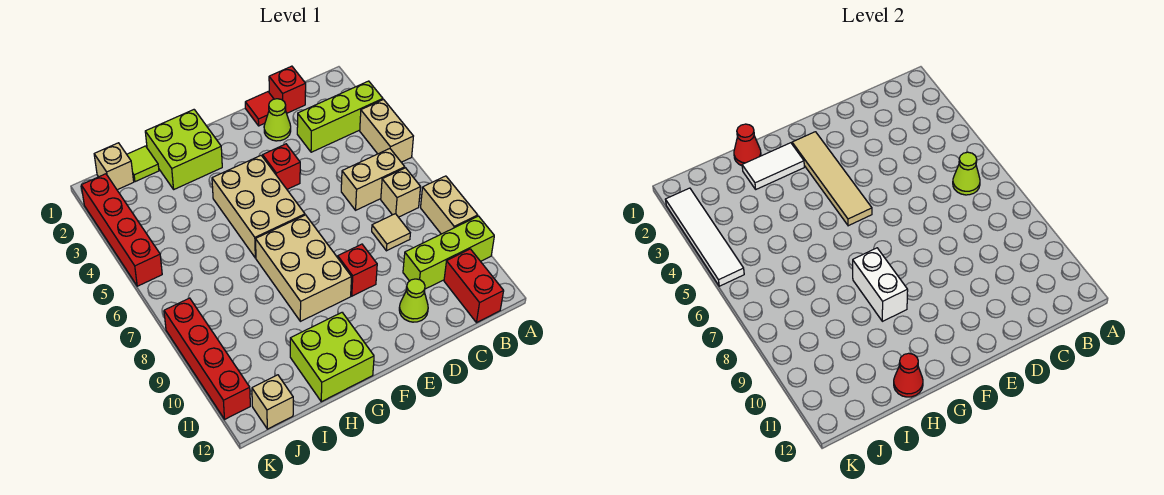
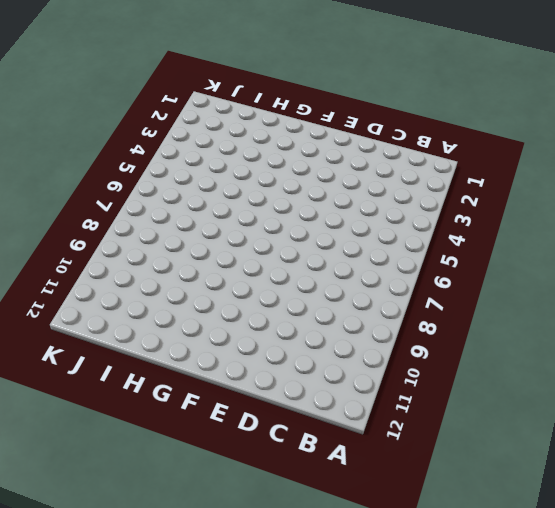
none -> lime brick A3:C3 level 1
none -> tan brick A4:A5 level 1
none -> tan brick A8:A9 level 1
none -> lime brick A10:C10 level 1

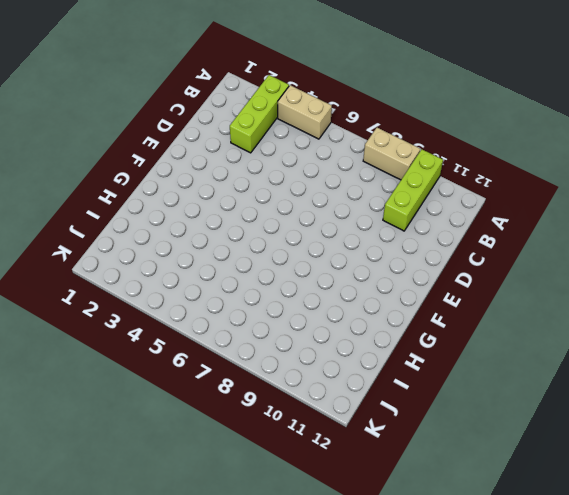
none -> tan brick B6:C6 level 1
none -> tan brick B7 level 1
none -> red brick B11:B12 level 1
none -> red brick C1 level 1

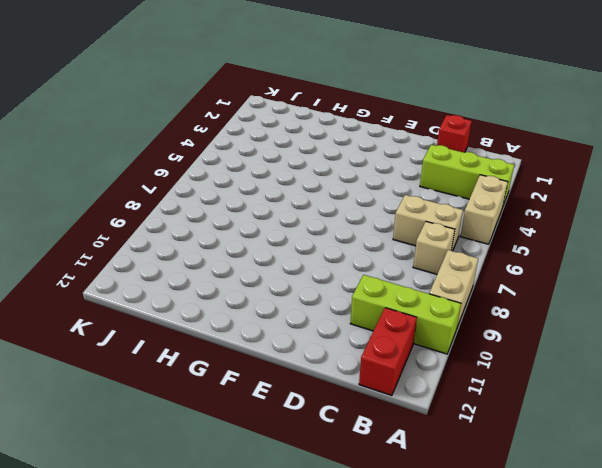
none -> tan tile C8 level 1
none -> red tile D1 level 1
none -> lime cone D2 level 1
none -> lime cone D11 level 1

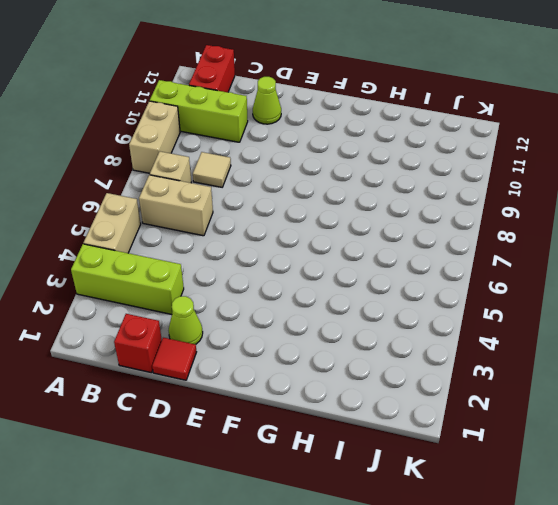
none -> red brick E4 level 1
none -> red brick E9 level 1
none -> tan brick F4:G6 level 1
none -> tan brick F7:G9 level 1

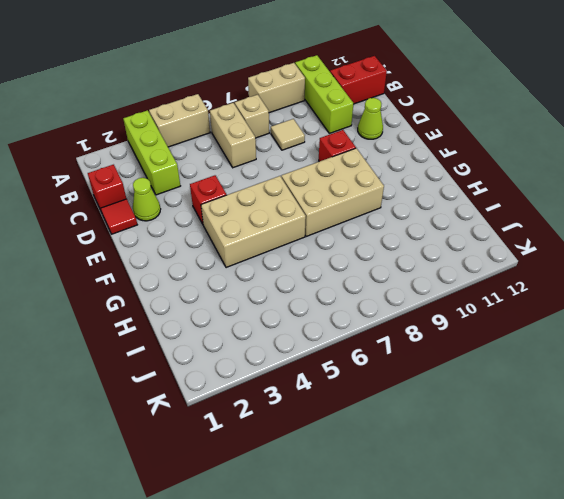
none -> lime brick G1:H2 level 1
none -> lime brick G11:H12 level 1
none -> lime tile I1 level 1
none -> tan brick J1 level 1

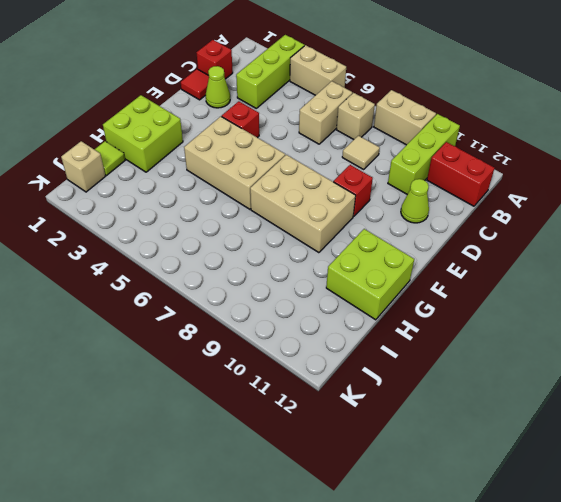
none -> tan brick J12 level 1
none -> red brick K2:K5 level 1
none -> red brick K8:K11 level 1
none -> lime cone B6 level 2

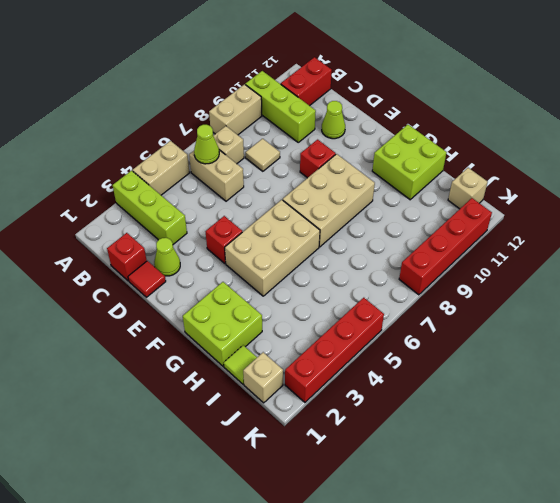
none -> tan tile F2:F5 level 2
none -> white tile G2:H2 level 2
none -> white brick G8:G9 level 2
none -> red cone H1 level 2

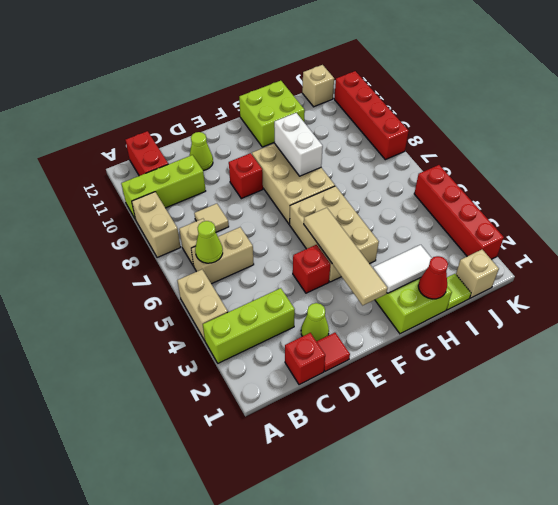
none -> red cone H12 level 2
none -> white tile K2:K5 level 2

